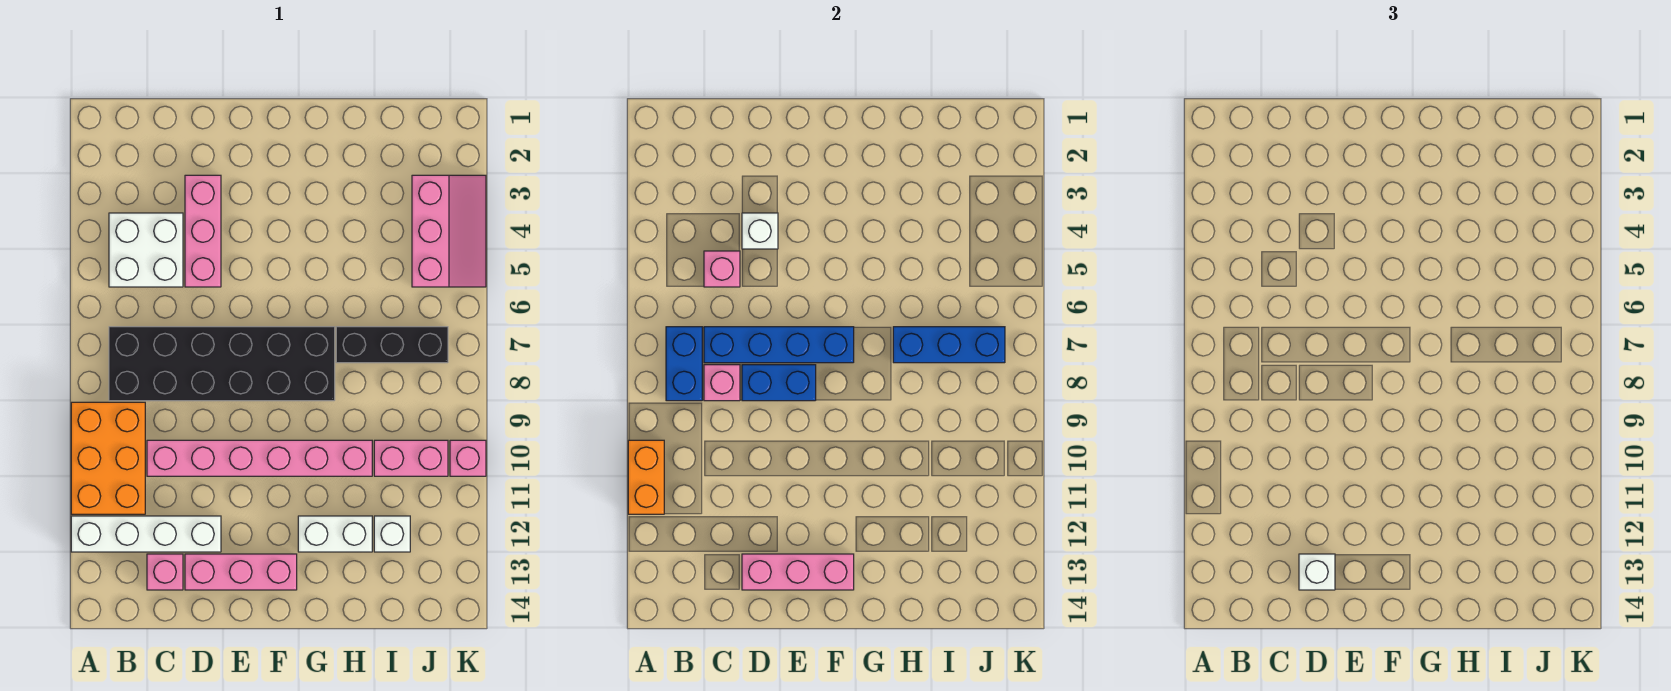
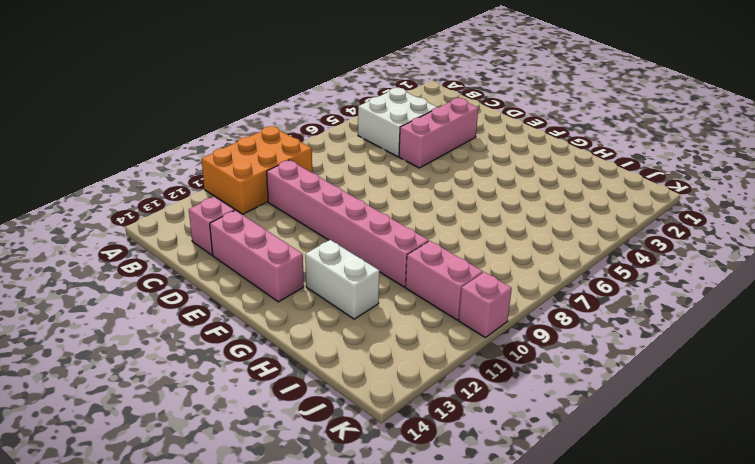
none -> white brick A12:D12 level 1
none -> black brick B7:G8 level 1
none -> black brick H7:J7 level 1

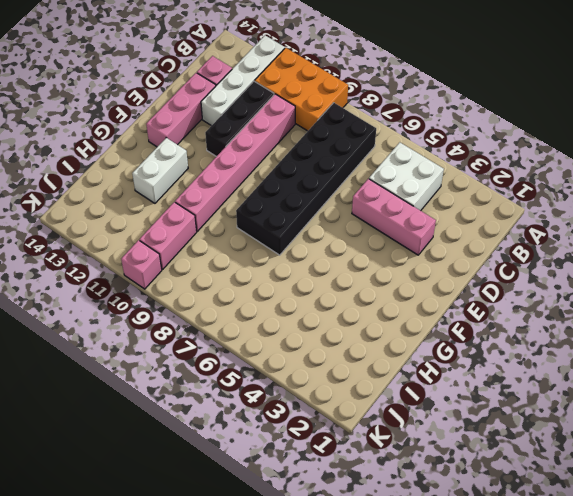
black brick C11:E11 level 1 -> black brick H7:J7 level 1
none -> white brick I12 level 1
none -> pink slope J3:K5 level 1 top J
none -> orange brick A10:A11 level 2

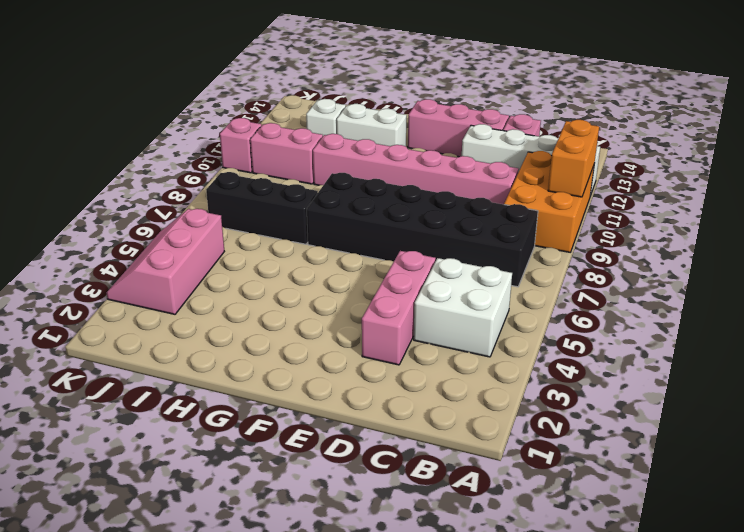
none -> blue brick B7:B8 level 2
none -> pink brick C5 level 2
none -> blue brick C7:F7 level 2

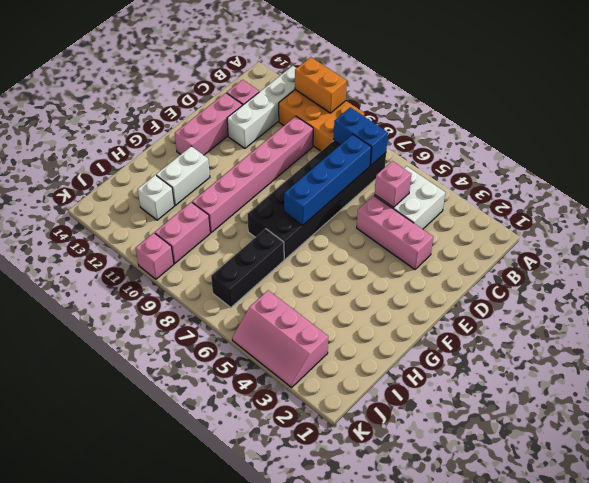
none -> pink brick C8 level 2
none -> white brick D4 level 2
none -> blue brick D8:E8 level 2

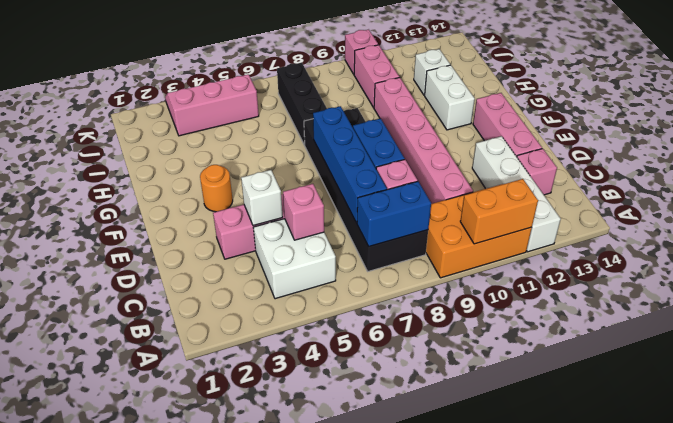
orange round brick F3 level 1 -> none
none -> pink brick D13:F13 level 2
none -> blue brick H7:J7 level 2
none -> white brick D13 level 3

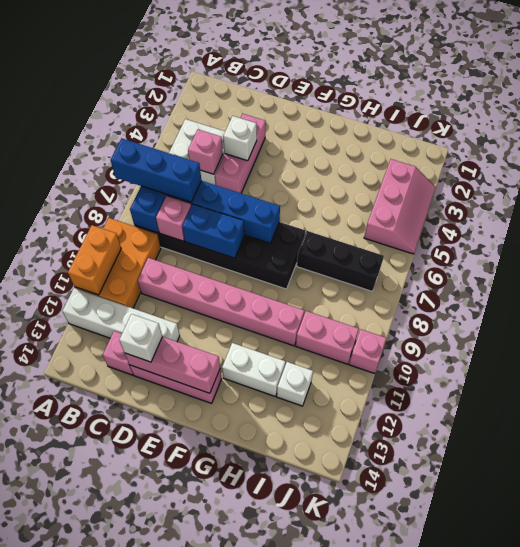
blue brick A7:C7 level 3 -> blue brick H7:J7 level 2

